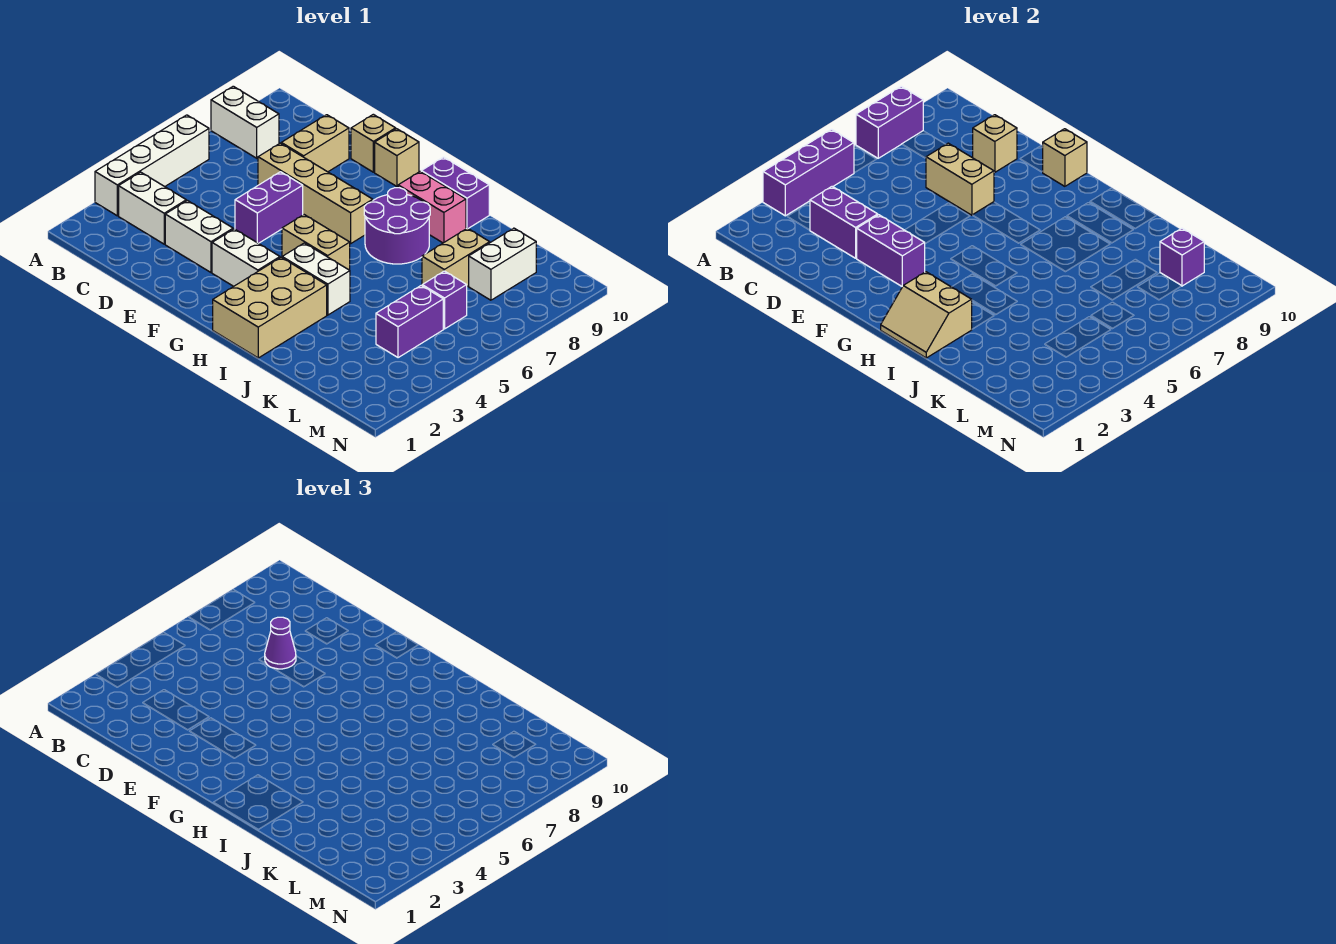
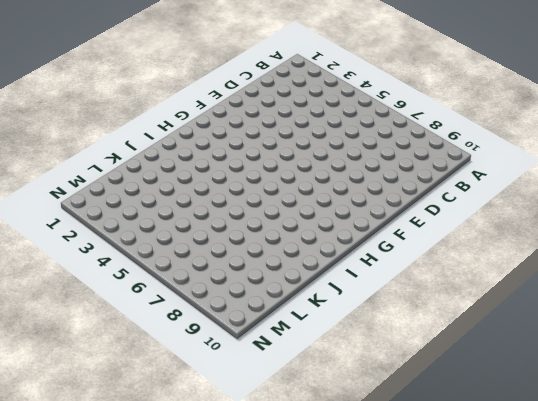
none -> white brick A3:A6 level 1
none -> white brick A8:B8 level 1
none -> white brick B3:C3 level 1
none -> white brick D3:E3 level 1

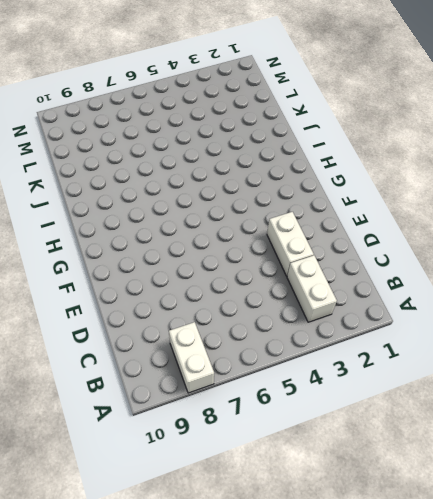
none -> white brick A3:A6 level 1
none -> tan brick D7:G7 level 1
none -> tan brick D8:D9 level 1
none -> purple brick E5:E6 level 1

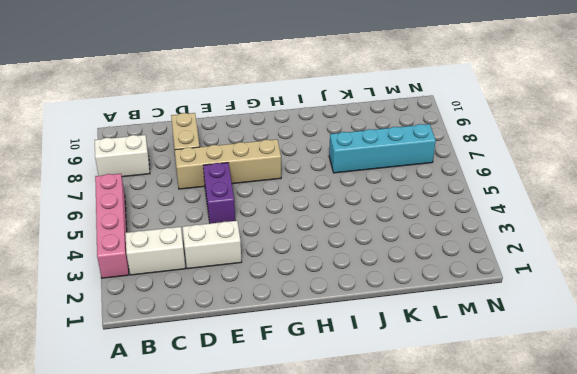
pink brick A3:A6 level 1 -> white brick A3:A6 level 1
cyan brick J7:M7 level 1 -> tan brick K7:K8 level 1
none -> tan brick E10 level 1
none -> white brick F3:G3 level 1
none -> tan brick F10 level 1
none -> tan brick G5:H5 level 1

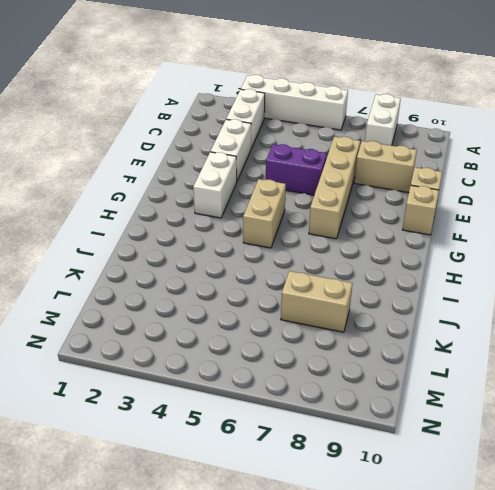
none -> tan brick H1:I3 level 1
none -> white brick H4:I4 level 1
none -> purple round brick H7:I8 level 1
none -> pink brick H9:I9 level 1

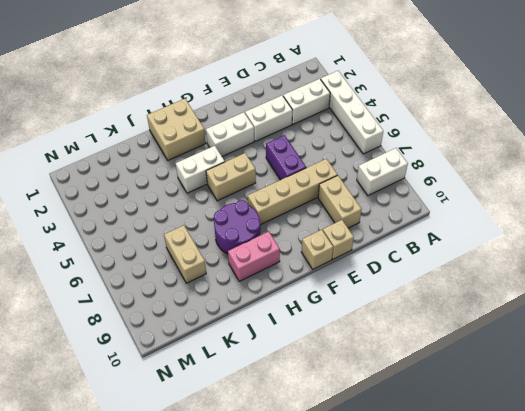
tan brick H1:I2 level 1 -> tan brick H1:I3 level 1
none -> purple brick H10:I10 level 1
none -> purple brick L4:L5 level 1
none -> purple brick L6 level 1
none -> white brick L8:L9 level 1

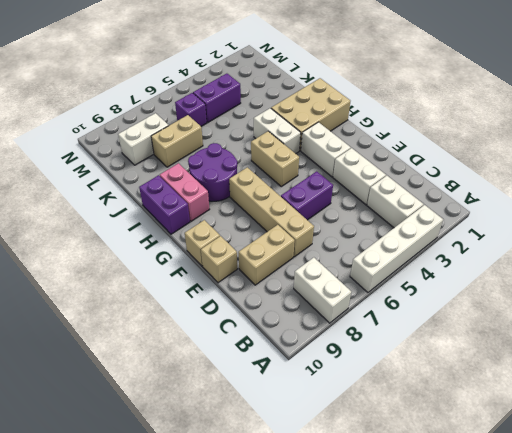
none -> purple brick A3:A5 level 2
none -> purple brick A7:A8 level 2
none -> purple brick C3:D3 level 2
none -> tan brick D7:E7 level 2

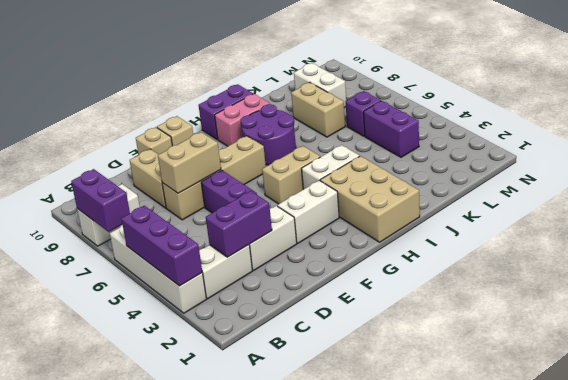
none -> tan brick D9 level 2
none -> purple brick E3:F3 level 2
none -> tan brick F10 level 2
none -> tan slope H1:I2 level 2 top 2

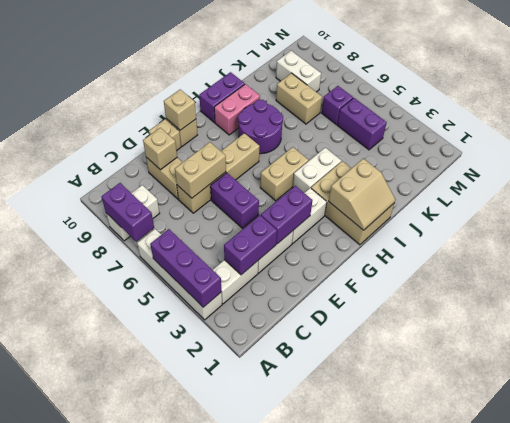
none -> purple brick L9 level 2
none -> purple cone D7 level 3

